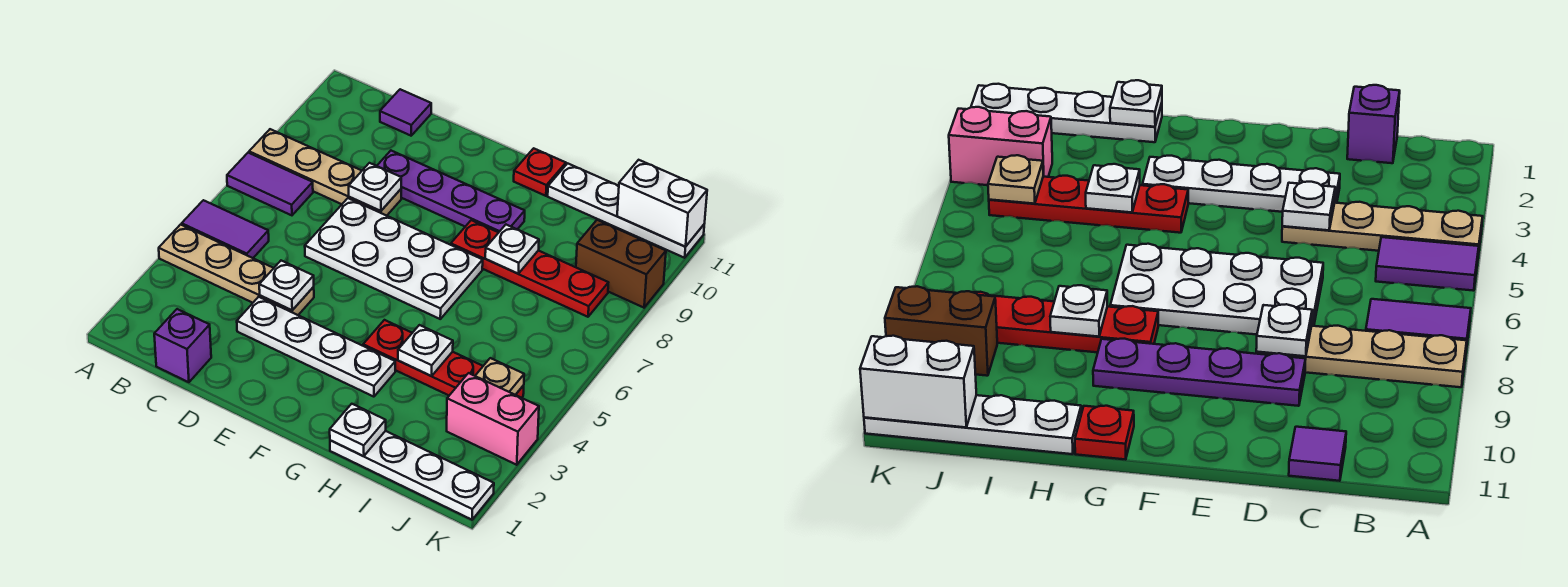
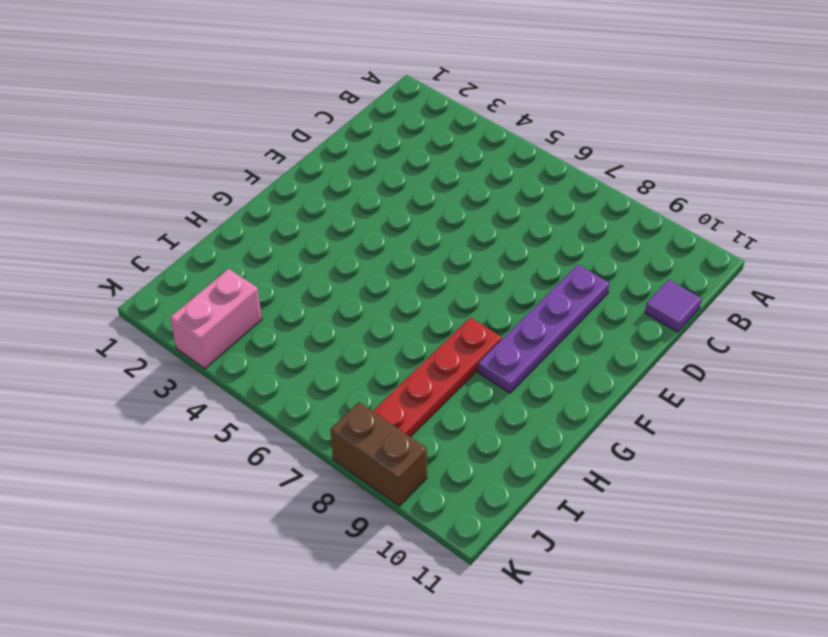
brown brick K8:K9 level 1 -> brown brick J9:K9 level 1
none -> tan plate A4:D4 level 1
none -> purple tile A5:B5 level 1
none -> purple tile A7:B7 level 1

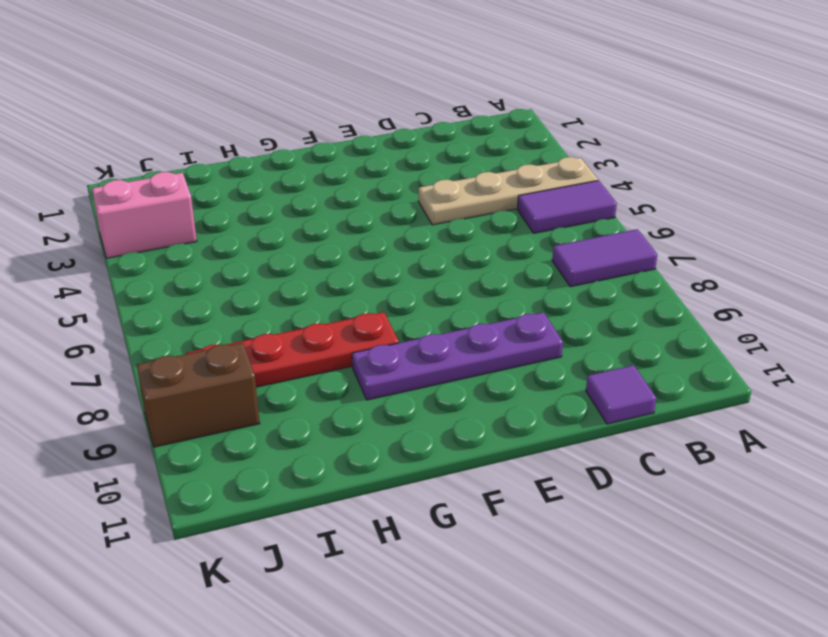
none -> tan plate A8:D8 level 1
none -> purple brick C1 level 1
none -> white plate D3:G3 level 1

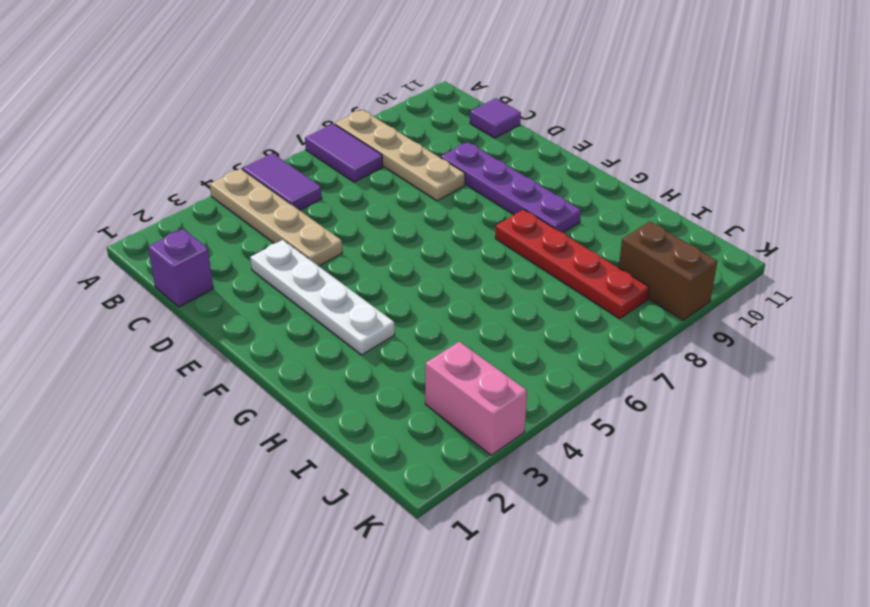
none -> white plate D6:G7 level 1
none -> red plate G4:J4 level 1
none -> red plate G11 level 1

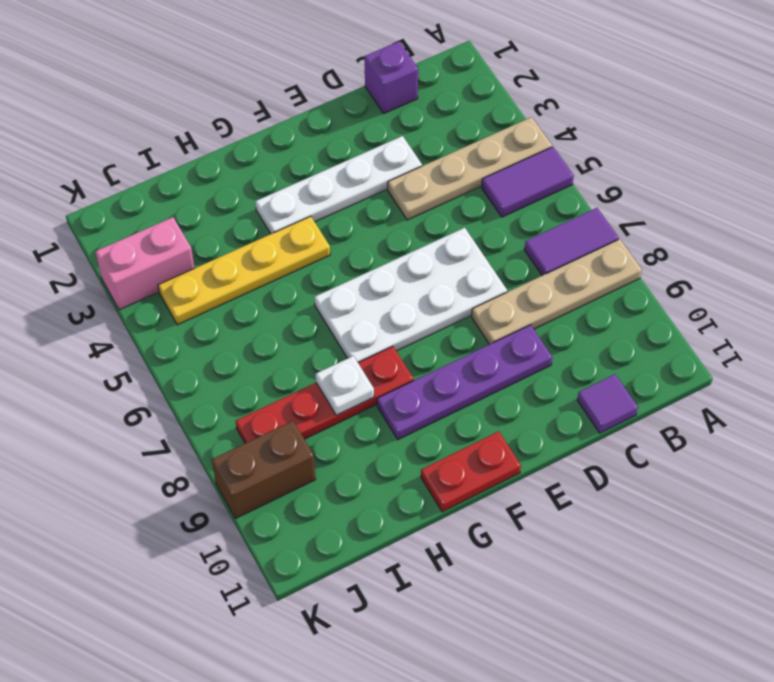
red plate F11:G11 level 1 -> red plate G11 level 1
yellow plate G4:J4 level 1 -> red plate G4:J4 level 1
none -> white plate H1:K1 level 1
none -> white plate H11:K11 level 1
none -> white plate D4 level 2

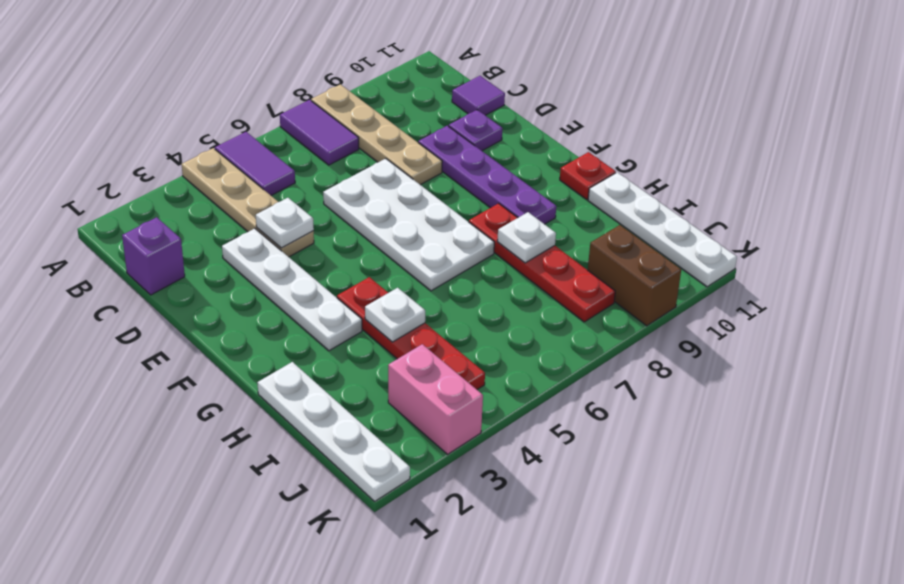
purple plate D10 level 1 -> none
none -> white plate D8 level 2
none -> white plate H1 level 2
none -> tan plate J4 level 2

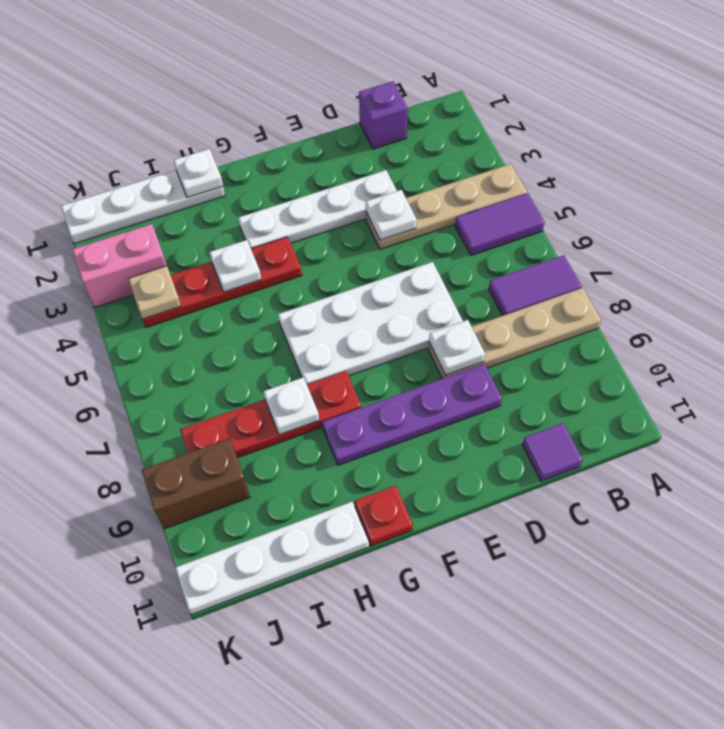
none -> white brick J11:K11 level 2

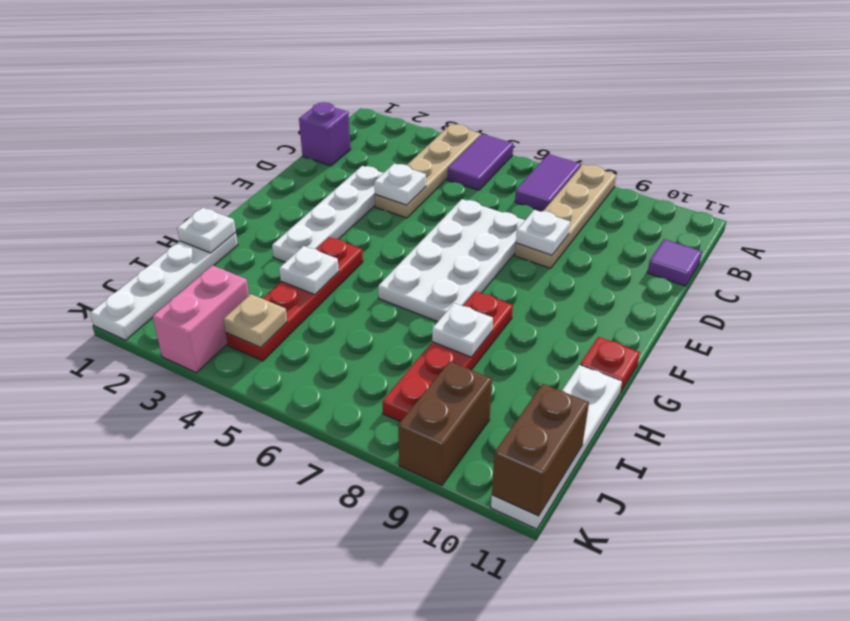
brown brick J11:K11 level 2 -> white brick J11:K11 level 2
none -> purple plate D9:G9 level 1

